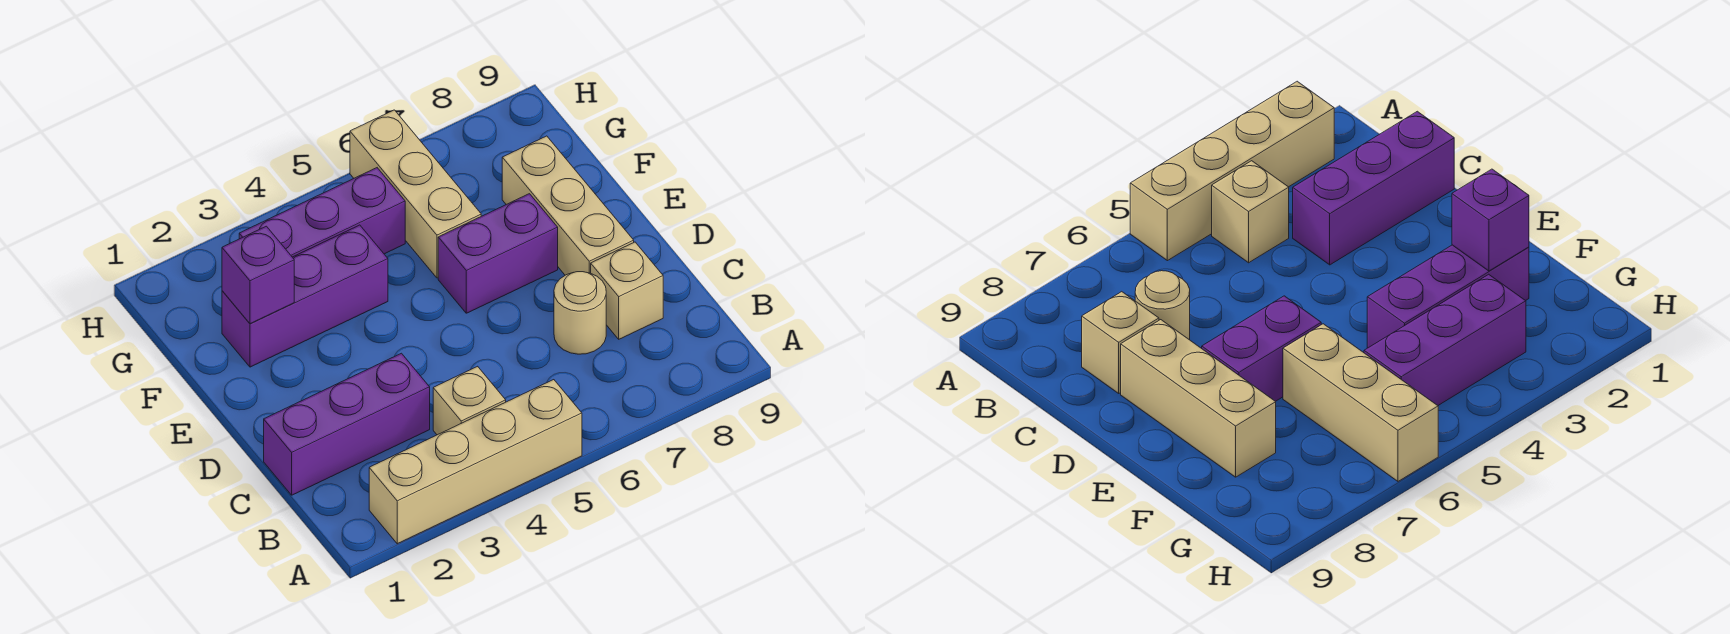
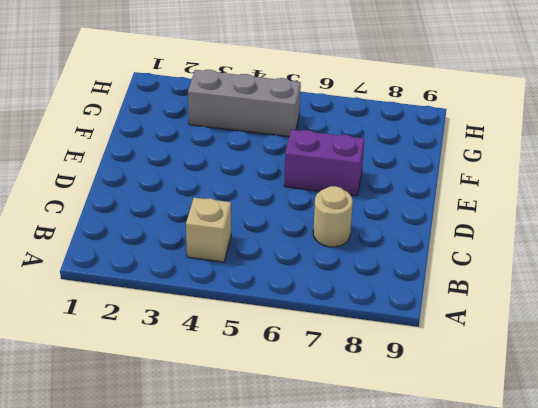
grey brick G3:G5 level 1 -> purple brick G3:G5 level 1
none -> tan brick A2:A5 level 1
none -> purple brick C1:C3 level 1

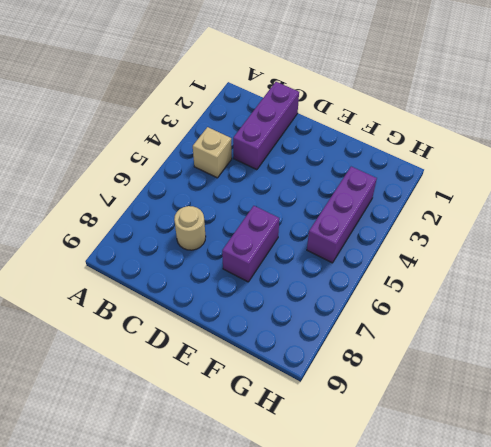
none -> tan brick A2:A5 level 1
none -> tan brick C8 level 1

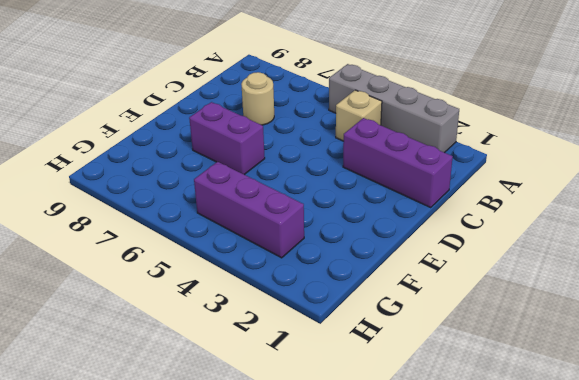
grey brick A2:A5 level 1 -> tan brick A2:A5 level 1
none -> tan brick C8 level 1
none -> tan brick D8:F8 level 1

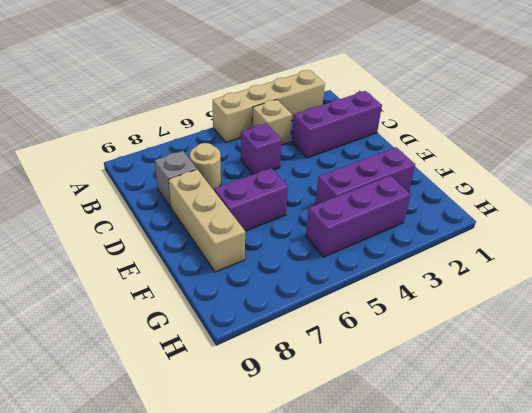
purple brick C5 level 1 -> purple brick F2 level 2
grey brick C8 level 1 -> tan brick C8 level 1
none -> tan brick F6:H6 level 1

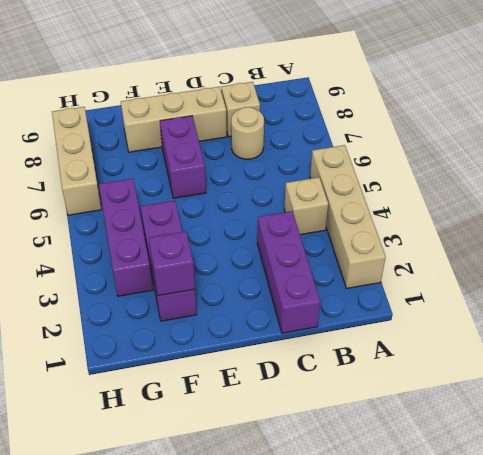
tan brick H6:H8 level 1 -> tan brick F6:H6 level 1

